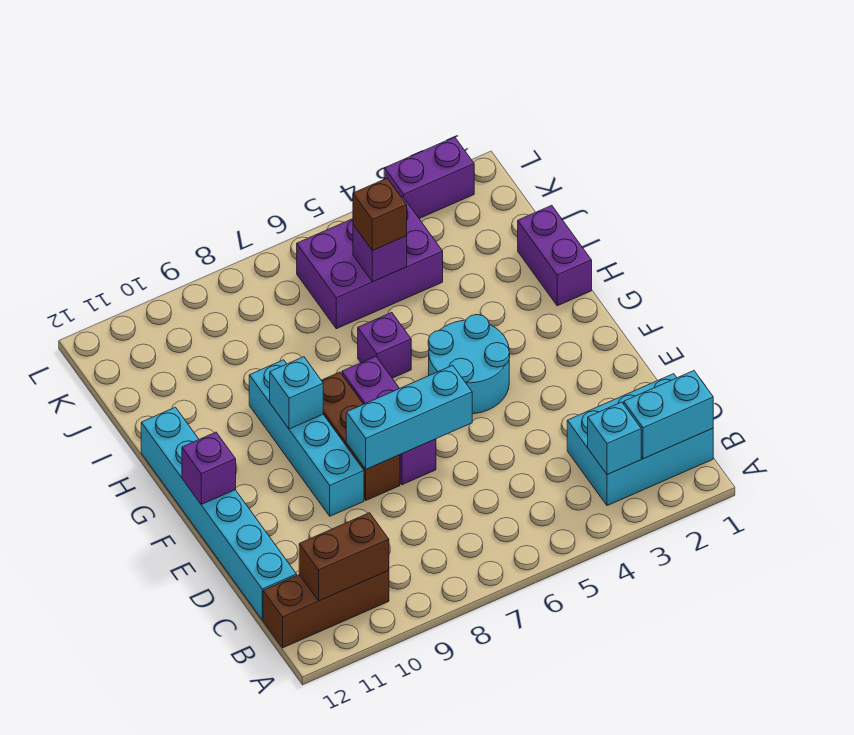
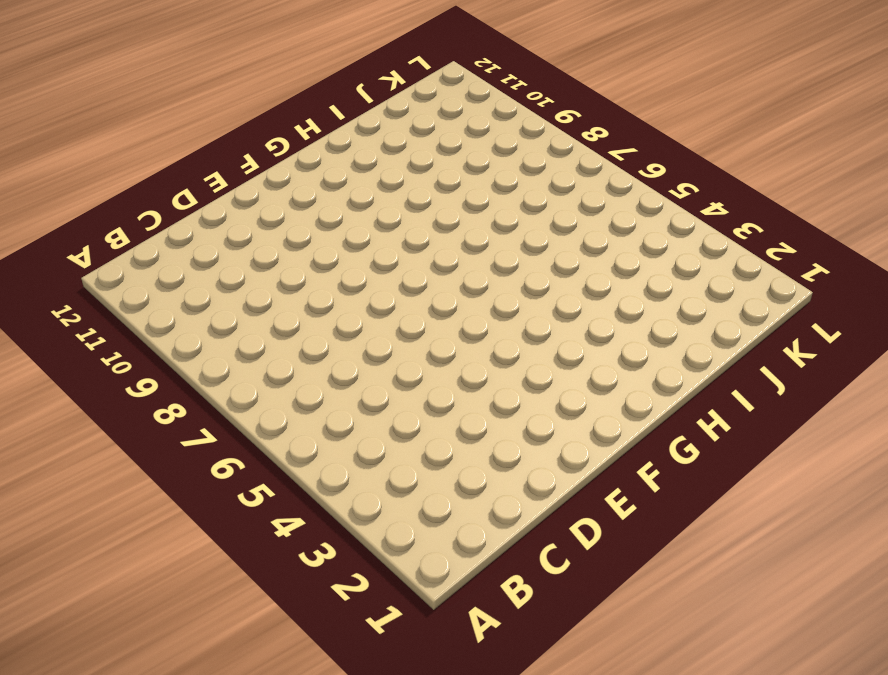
none -> cyan brick B1:C3 level 1
none -> brown brick B10:B12 level 1
none -> cyan brick C12:H12 level 1

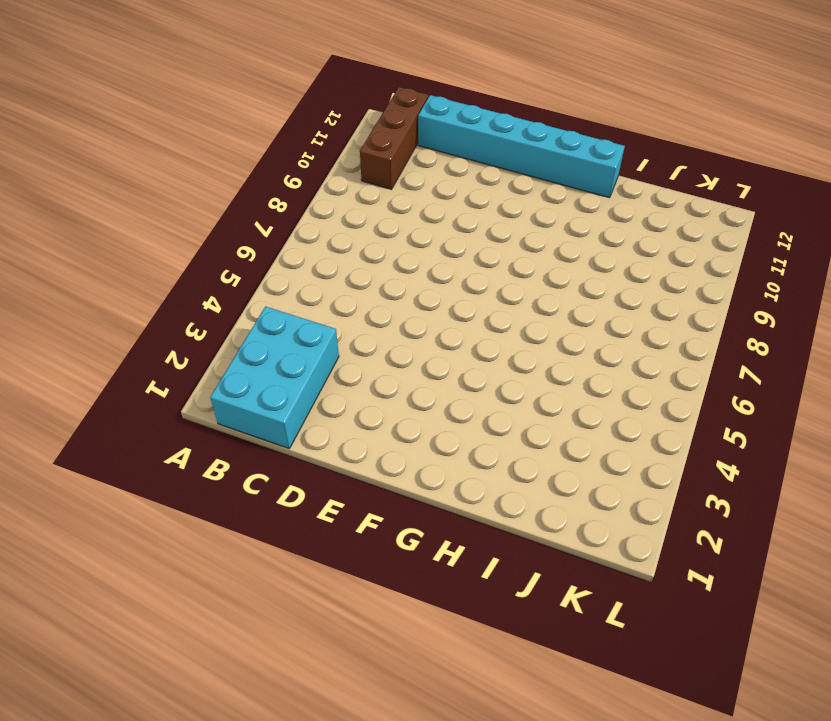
none -> purple brick E7:G7 level 1
none -> brown brick E8:G8 level 1
none -> cyan brick E9:H9 level 1

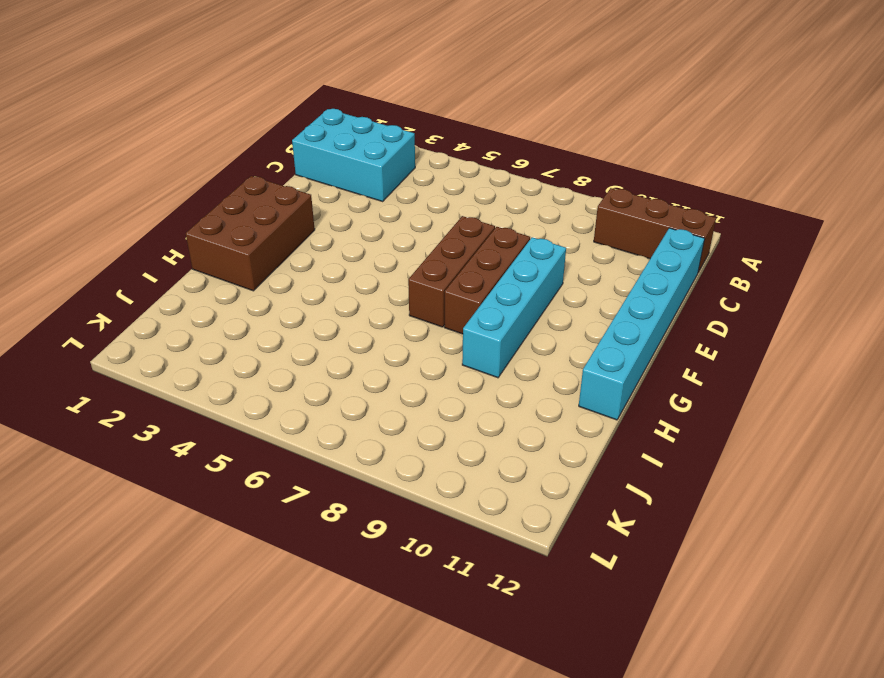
brown brick E7:G7 level 1 -> purple brick E7:G7 level 1
brown brick F1:H2 level 1 -> purple brick H1:I1 level 1
none -> cyan round brick F4:G5 level 1
none -> purple brick H6 level 1
none -> purple brick J4:K6 level 1

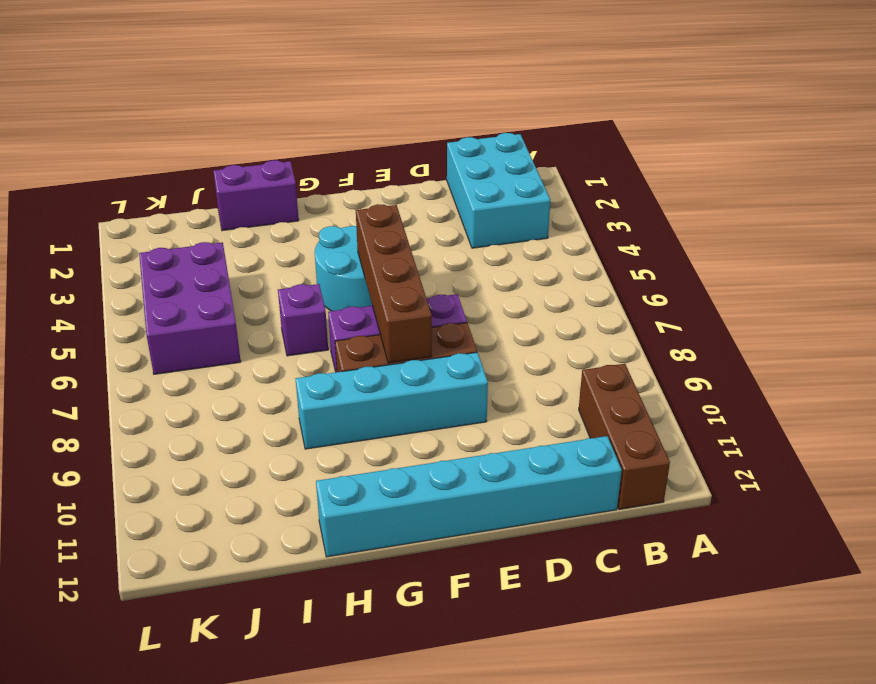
brown brick F5:F8 level 2 -> none
none -> purple brick L2:L3 level 1
none -> cyan brick B1:B2 level 2
none -> cyan brick B3 level 2

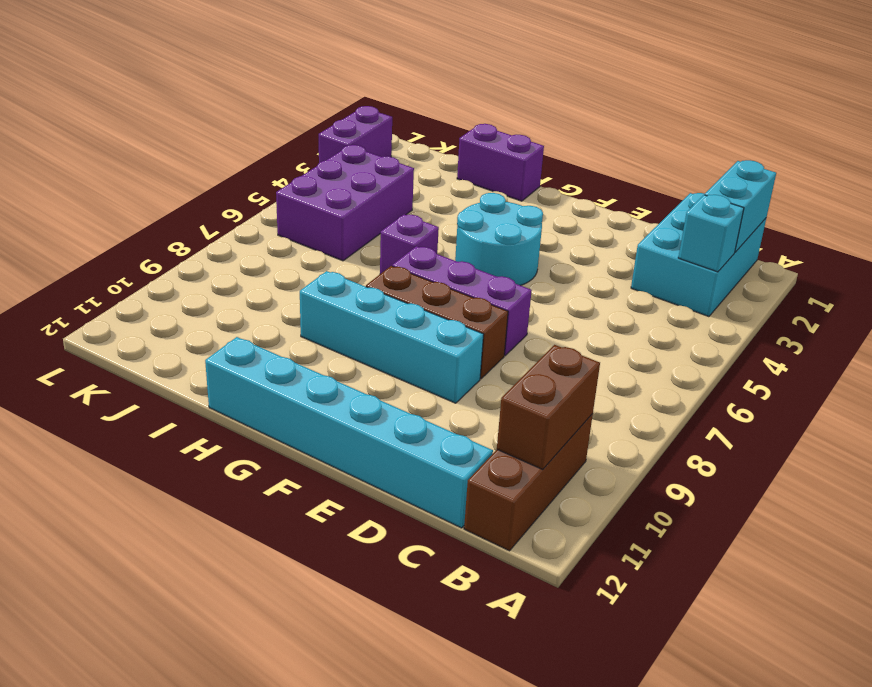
none -> cyan brick E6:E8 level 2
none -> purple brick F12 level 2
none -> cyan brick G9 level 2

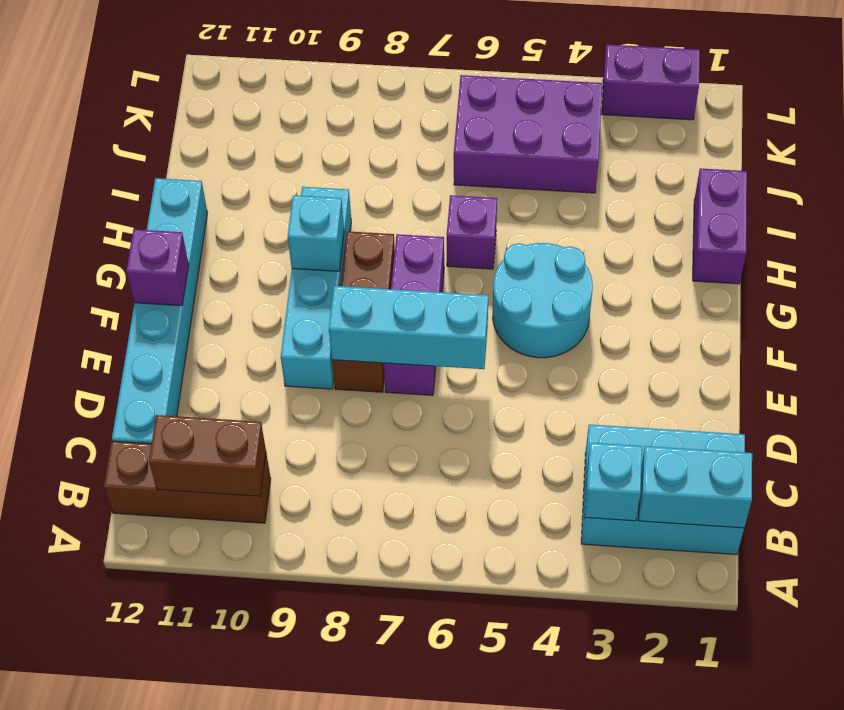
none -> purple brick J5 level 2
none -> brown brick J5 level 3

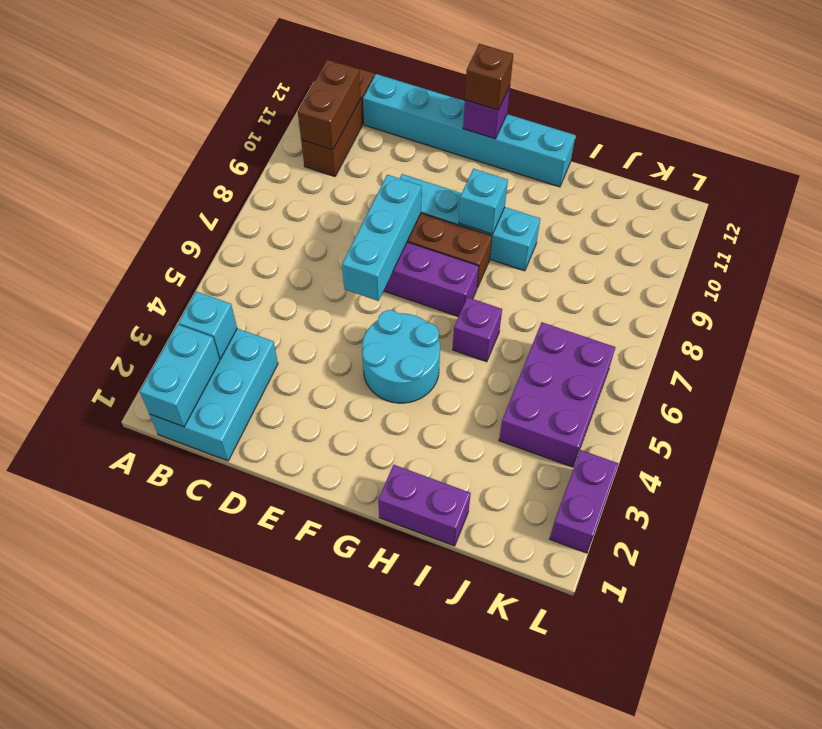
brown brick F12 level 3 -> brown brick J5 level 3
none -> purple brick J5 level 2

